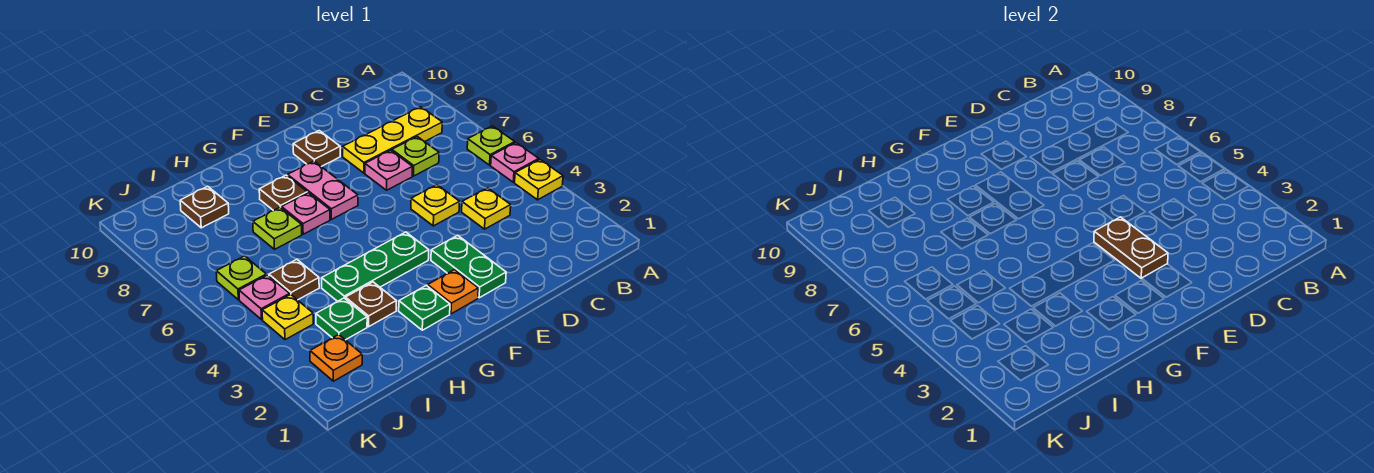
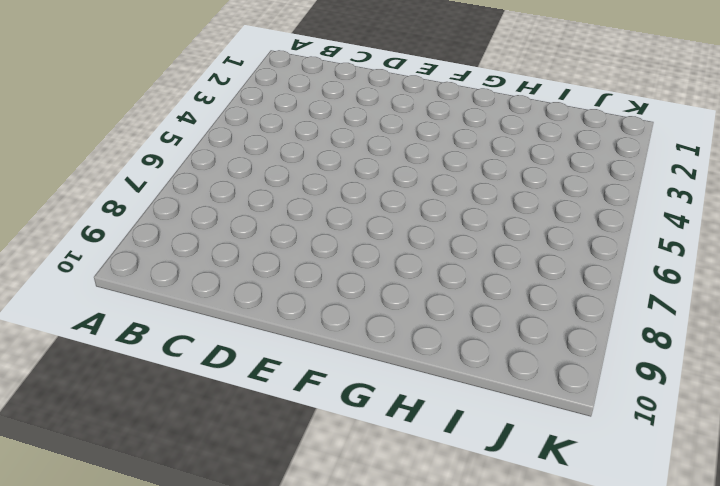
none -> yellow plate A4 level 1
none -> pink plate A5 level 1
none -> lime plate A6 level 1

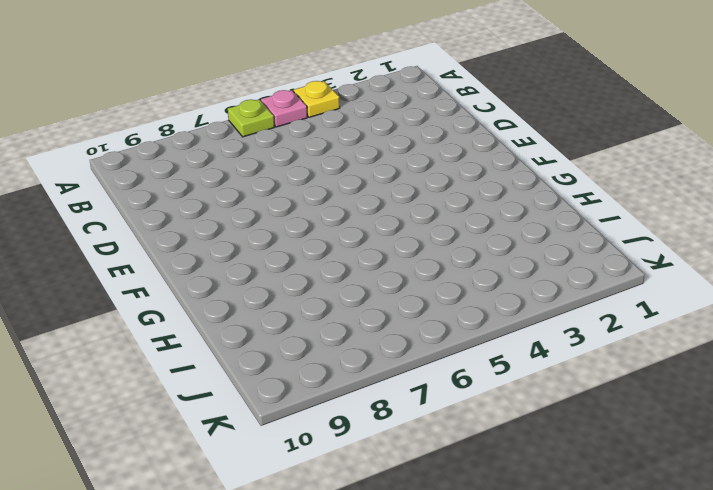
none -> yellow plate B8:D8 level 1
none -> yellow plate C4 level 1
none -> lime plate C7 level 1

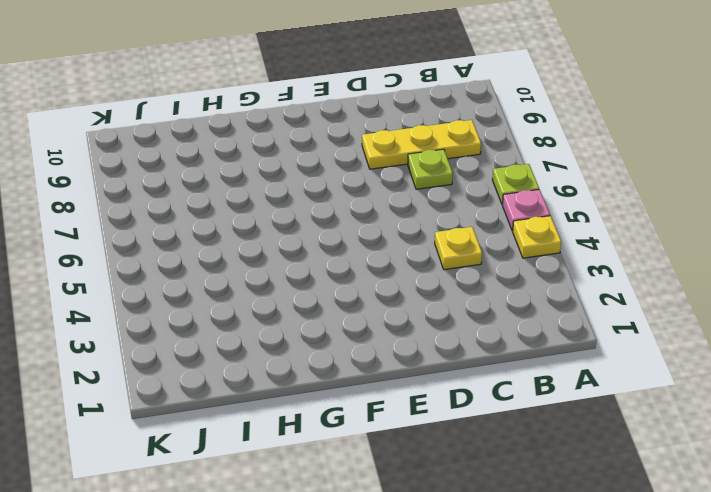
none -> yellow plate D5 level 1
none -> pink plate D7 level 1
none -> green plate E2:E3 level 1

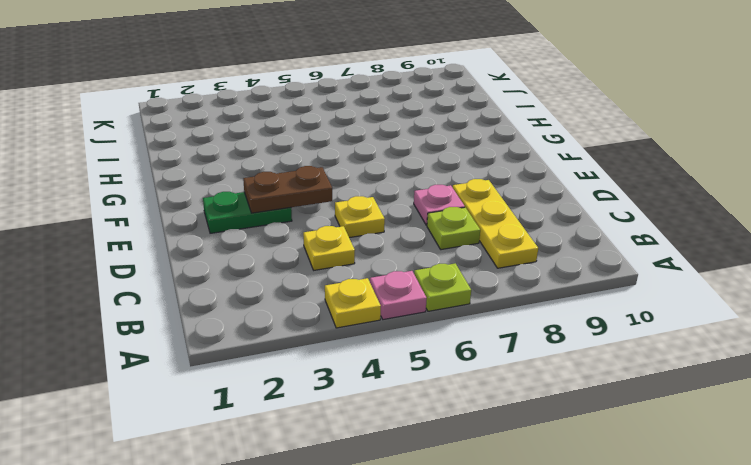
none -> brown plate E9 level 1
none -> orange plate F2 level 1
none -> green plate F4:H4 level 1

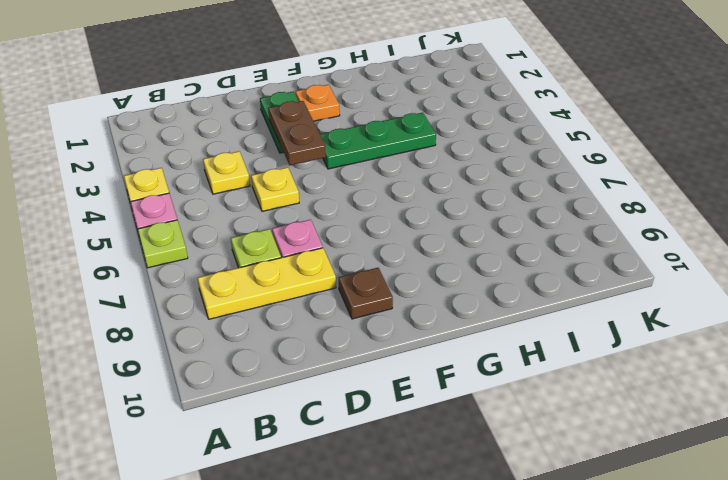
none -> pink plate F7:F8 level 1
none -> green plate G2 level 1
none -> pink plate G7 level 1

